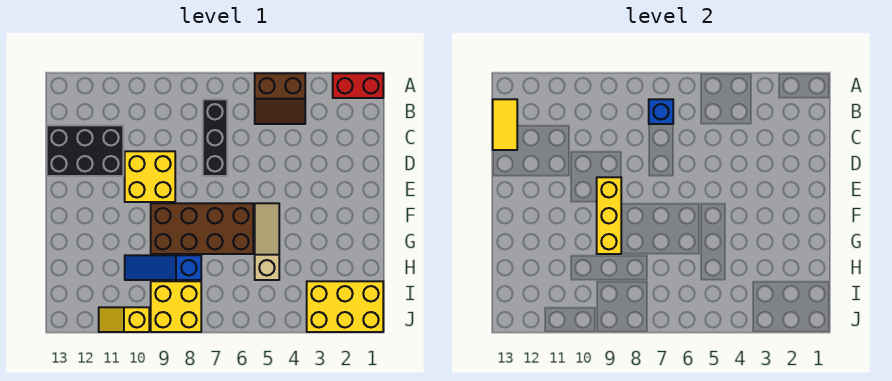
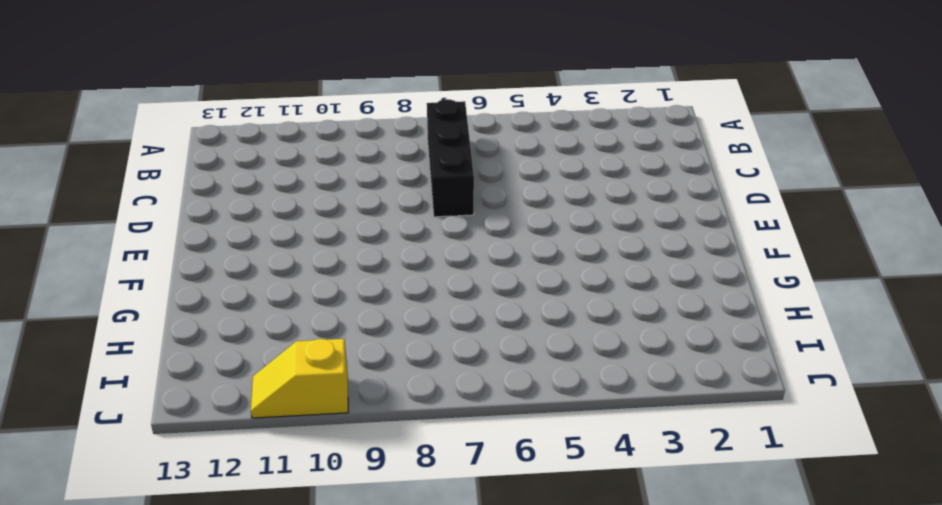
none -> red brick A1:A2 level 1
none -> brown slope A4:B5 level 1 top A
none -> black brick C11:D13 level 1

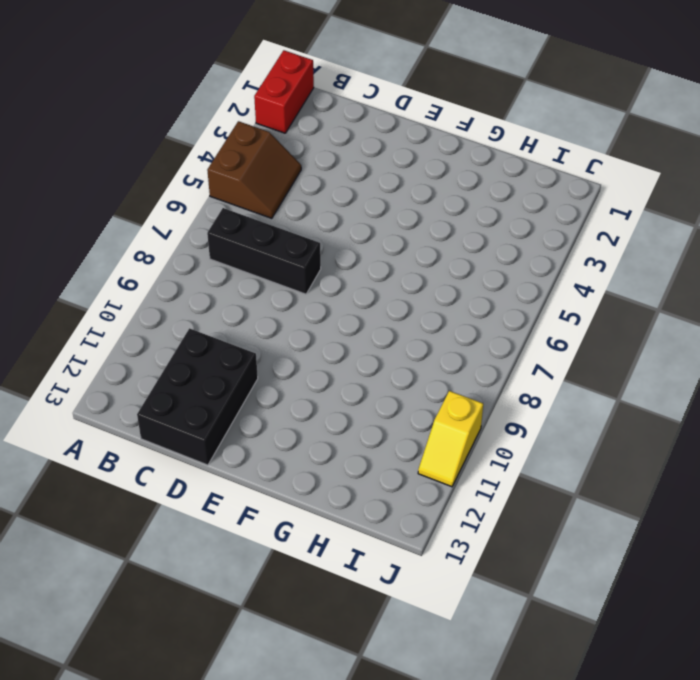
none -> yellow brick D9:E10 level 1
none -> tan slope F5:H5 level 1 top H
none -> brown brick F6:G9 level 1

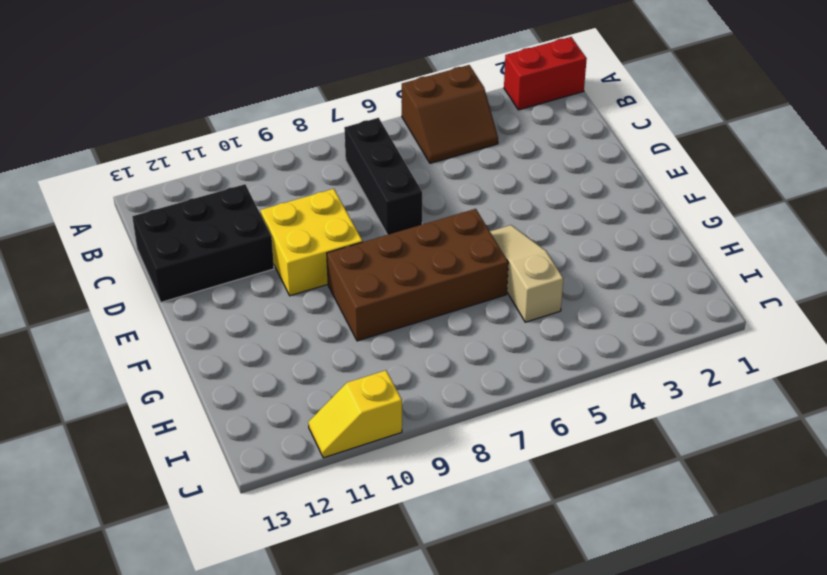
none -> blue slope H8:H10 level 1 top 8
none -> yellow brick I1:J3 level 1
none -> yellow brick I8:J9 level 1

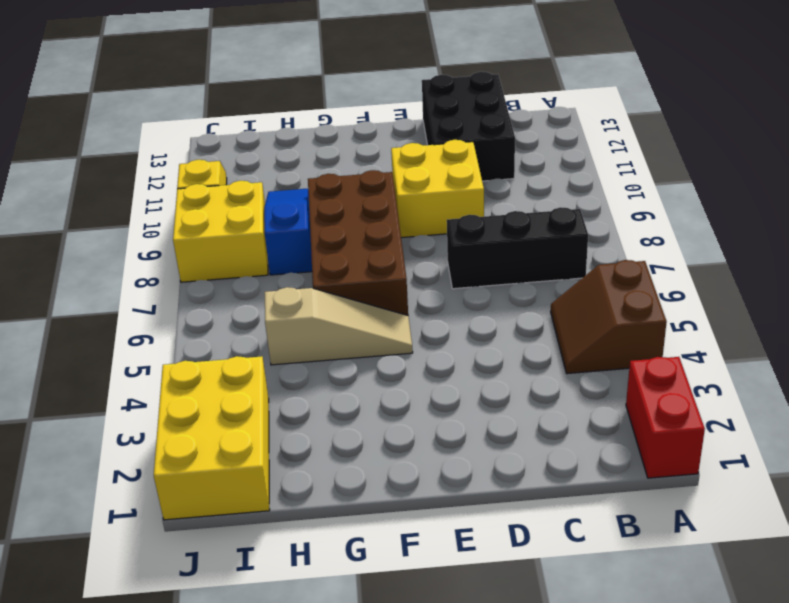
none -> blue brick B7 level 2
none -> yellow tile B13:C13 level 2
none -> yellow brick E9:G9 level 2

